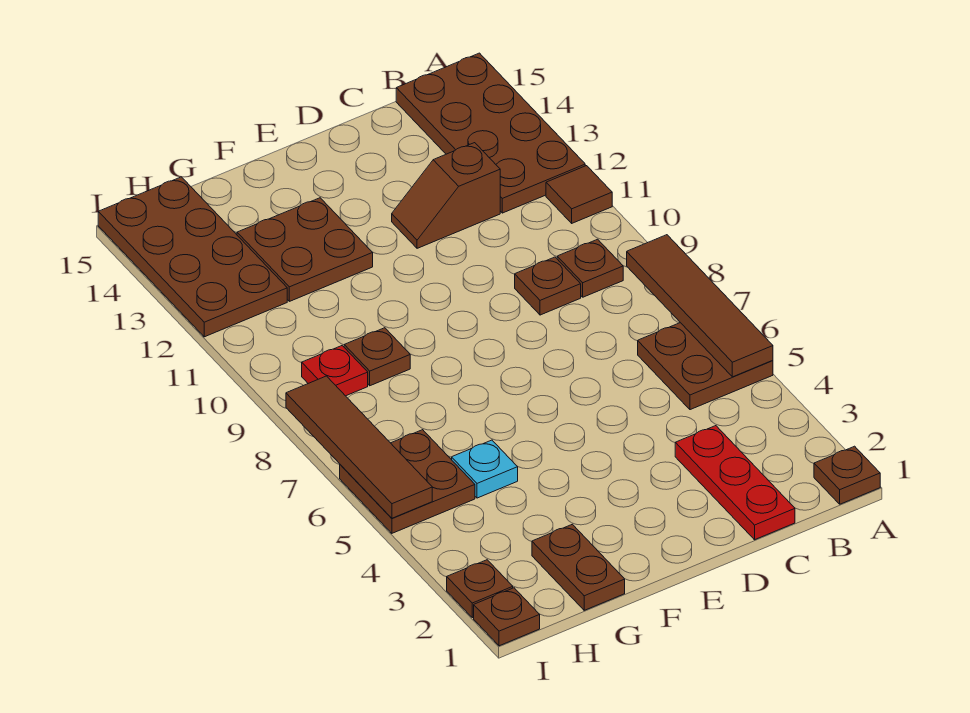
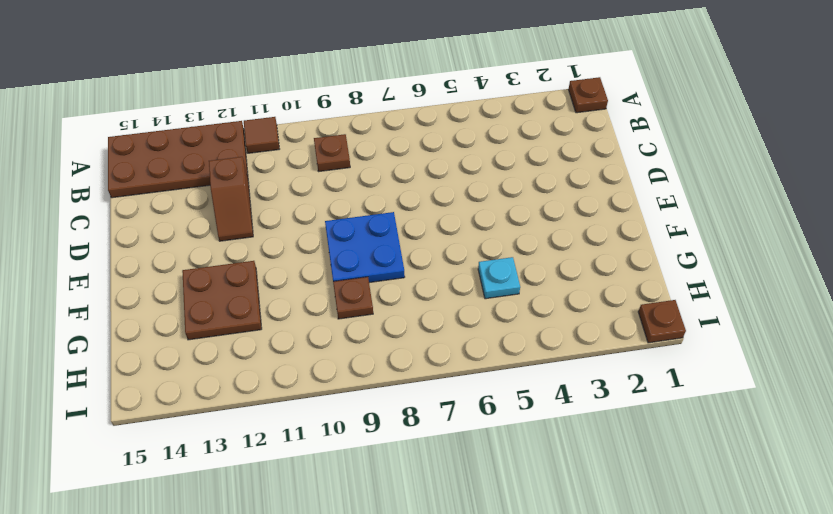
blue plate E8:F9 level 1 -> none
none -> brown plate A5:B6 level 1
none -> red plate C1:C3 level 1
none -> brown plate C9 level 1

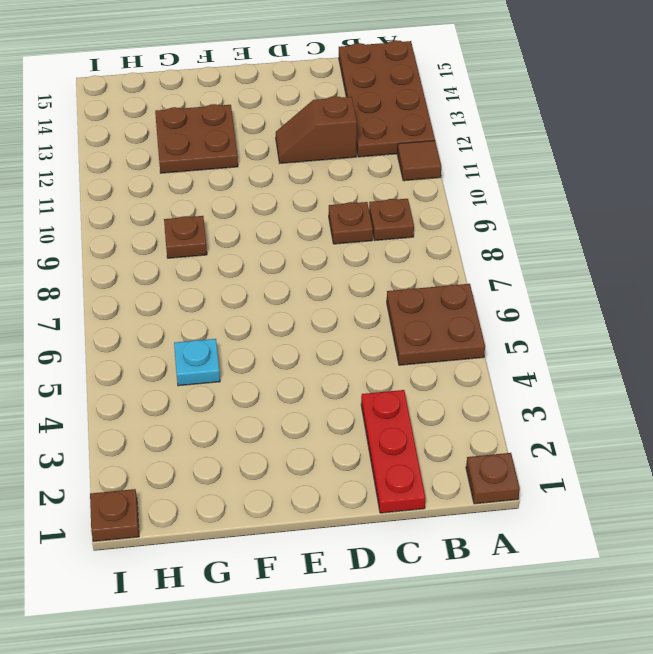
none -> brown plate G1:G2 level 1
none -> brown plate H5:I6 level 1
none -> red plate H9 level 1

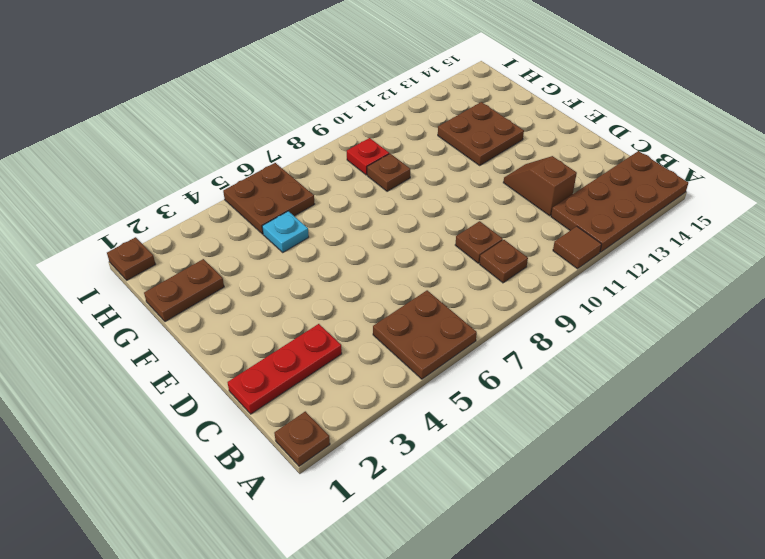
none -> brown plate H12:I15 level 1
none -> brown plate I2 level 1
none -> brown tile A5:A8 level 2

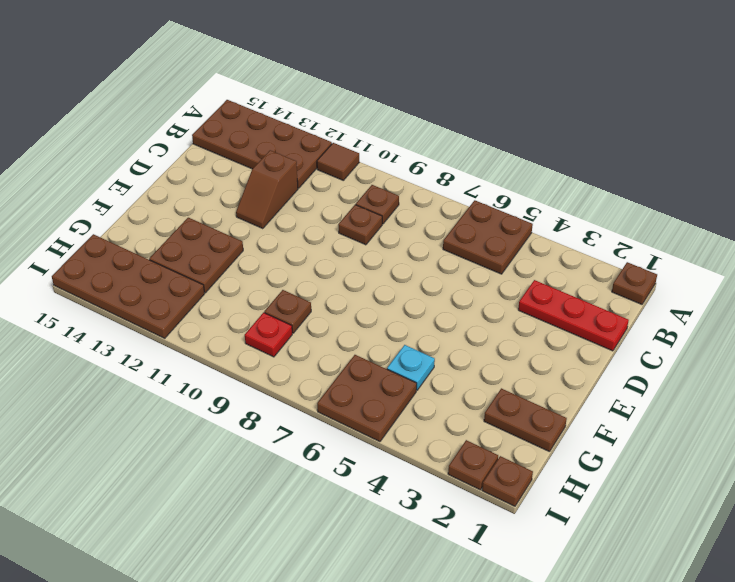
none -> brown tile A5:A8 level 2
none -> brown tile I5:I8 level 2

